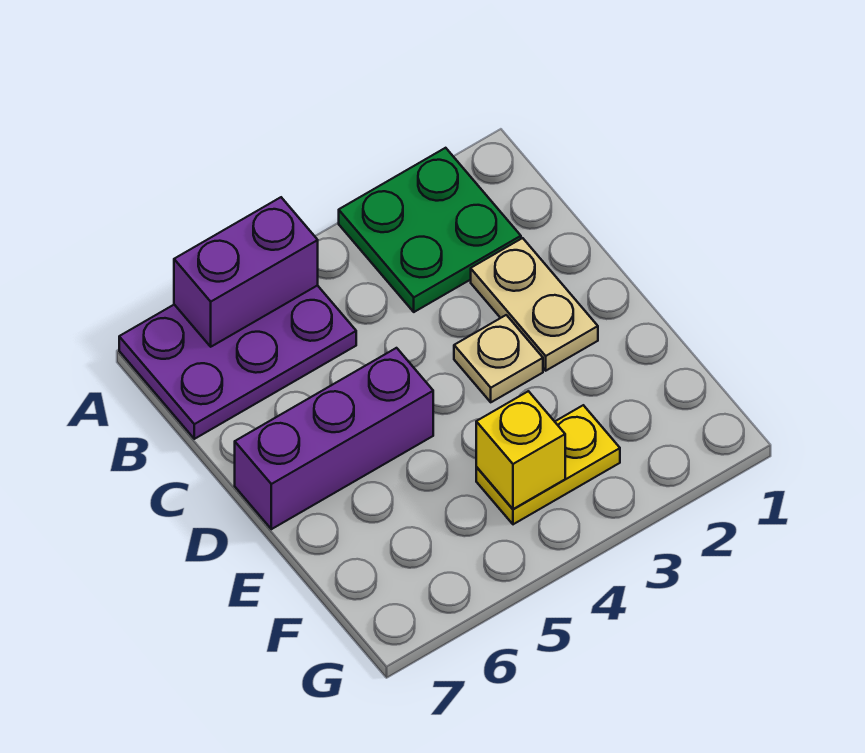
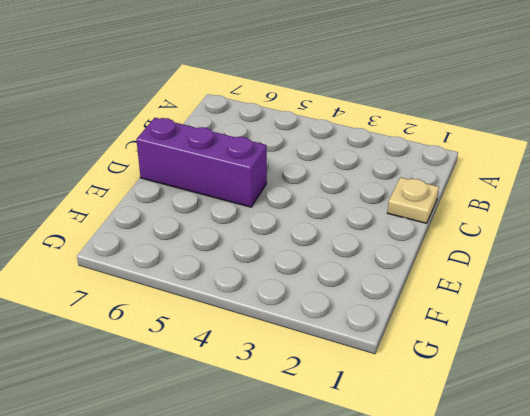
tan plate C1 level 1 -> tan plate D3 level 1
none -> green plate A2:B3 level 1
none -> purple plate A5:B7 level 1

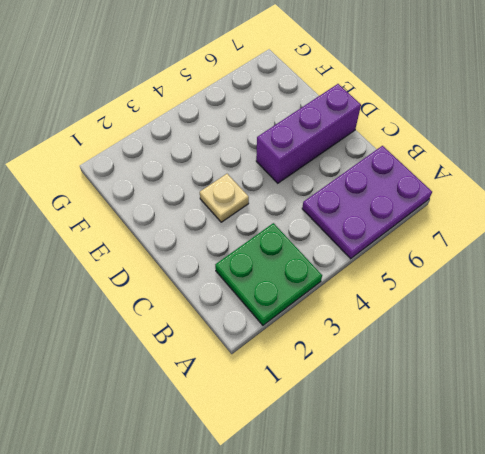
none -> tan plate C2:D2 level 1
none -> yellow plate F3:F4 level 1

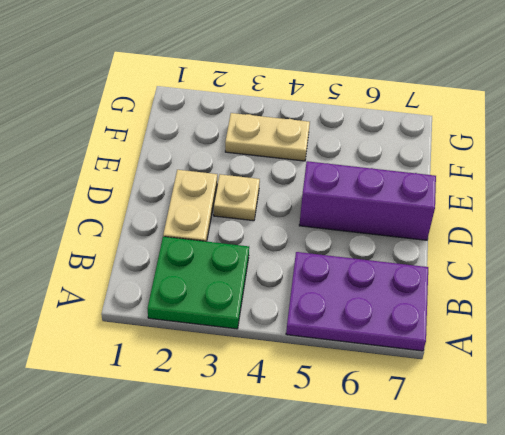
tan plate F3:F4 level 1 -> yellow plate F3:F4 level 1
none -> purple brick A5:A6 level 2
none -> yellow brick F4 level 2

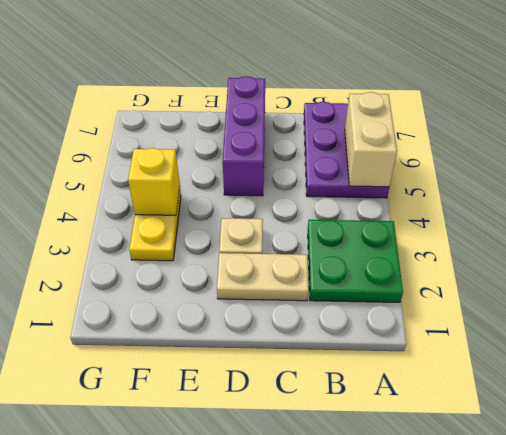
tan brick A5:A6 level 2 -> purple brick A5:A6 level 2

